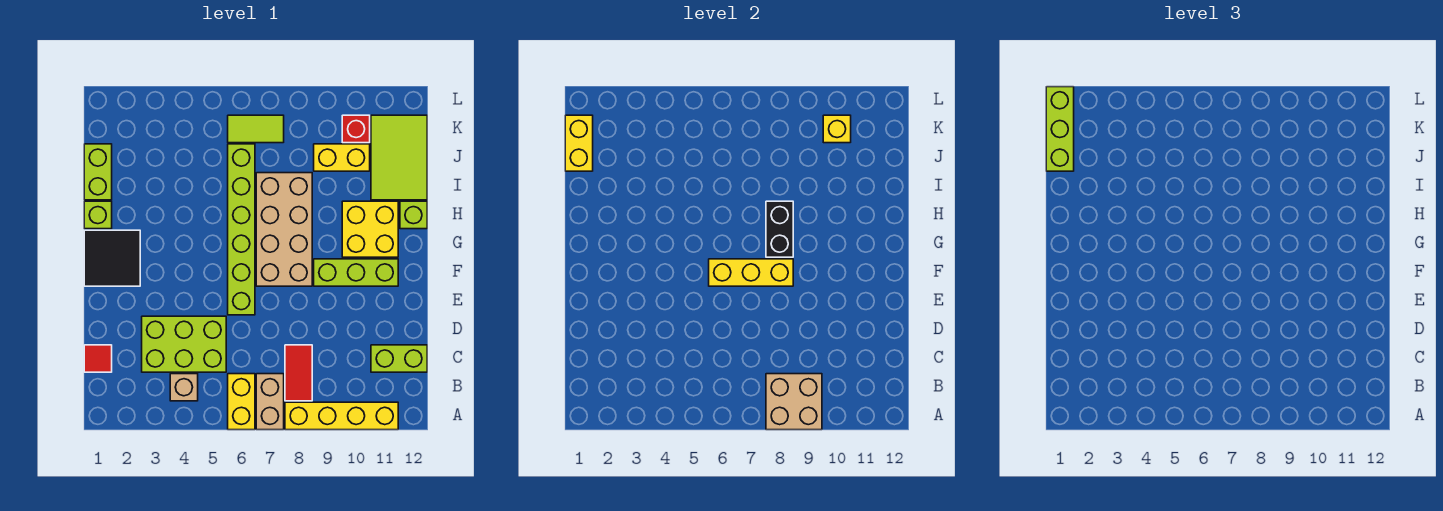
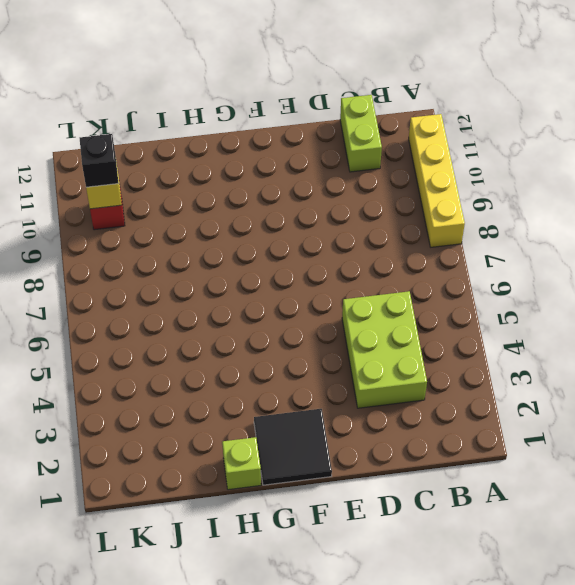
black brick K10 level 3 -> none
none -> yellow brick A6:B6 level 1
none -> tan brick A7:B7 level 1
none -> tan brick B4 level 1

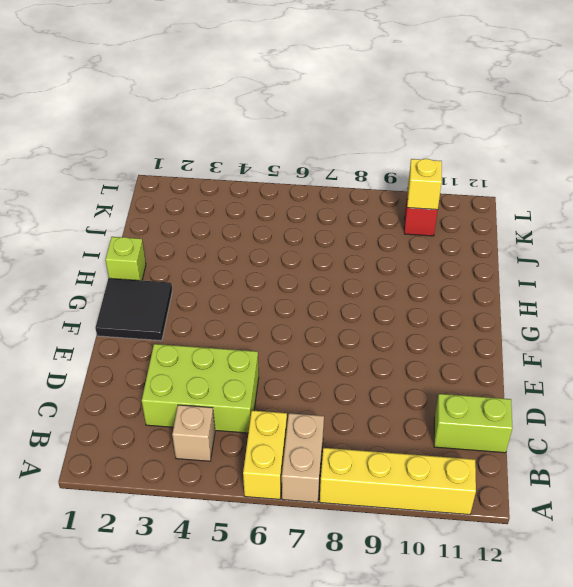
none -> red tile B8:C8 level 1
none -> red tile C1 level 1
none -> lime brick E6:J6 level 1

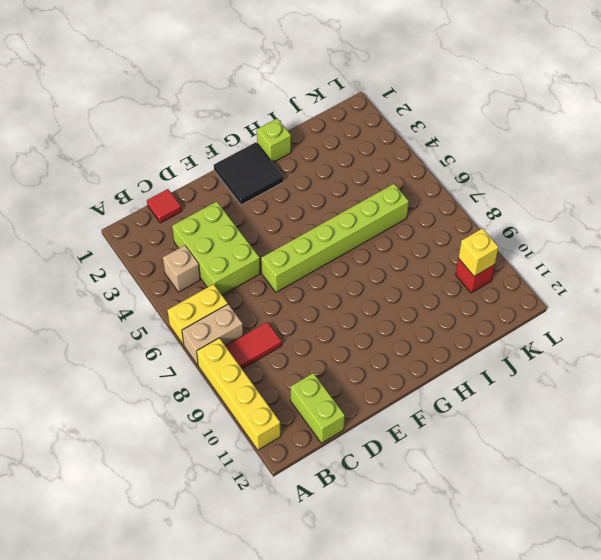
none -> tan brick F7:I8 level 1
none -> lime brick F9:F11 level 1
none -> yellow brick G10:H11 level 1

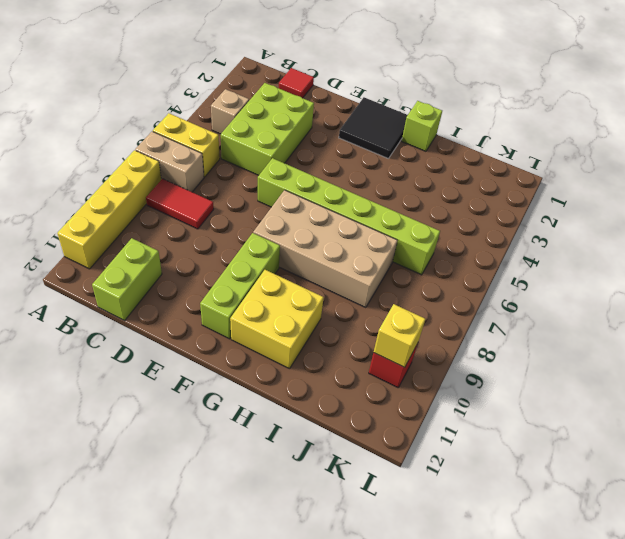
none -> lime brick H12 level 1
none -> lime brick I1:J1 level 1
none -> lime tile I11:K12 level 1

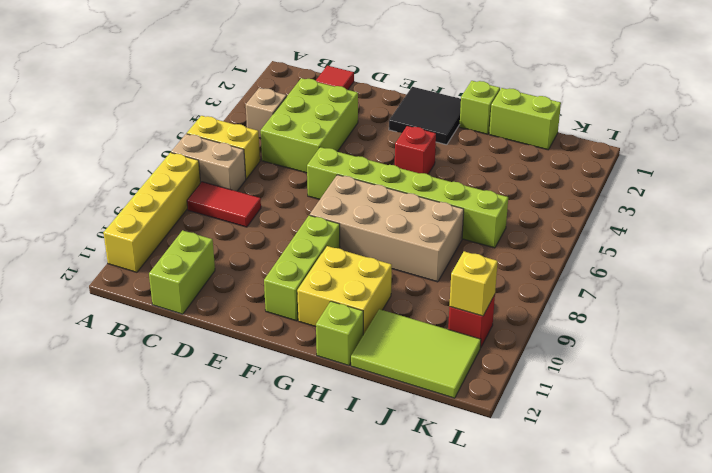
red brick G4 level 1 -> none
none -> yellow brick J9:J10 level 1
none -> lime tile K6:K7 level 1
none -> tan brick A8:B9 level 2

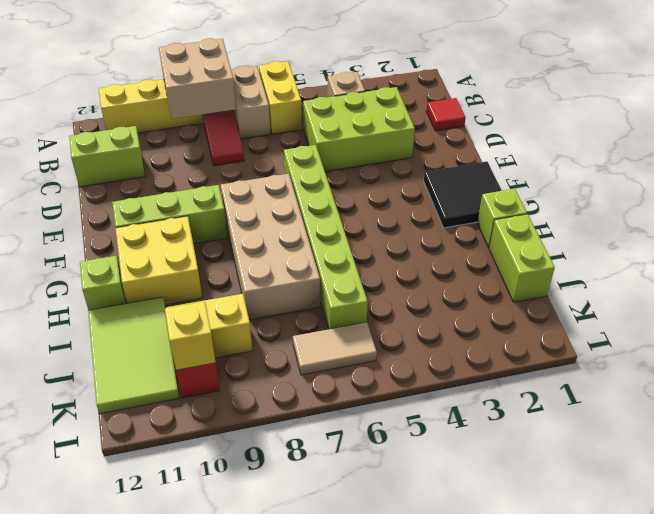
tan tile K6:K7 level 1 -> lime tile K6:K7 level 1
none -> yellow brick F6:F8 level 2
none -> black brick G8:H8 level 2
none -> yellow brick J1:K1 level 2

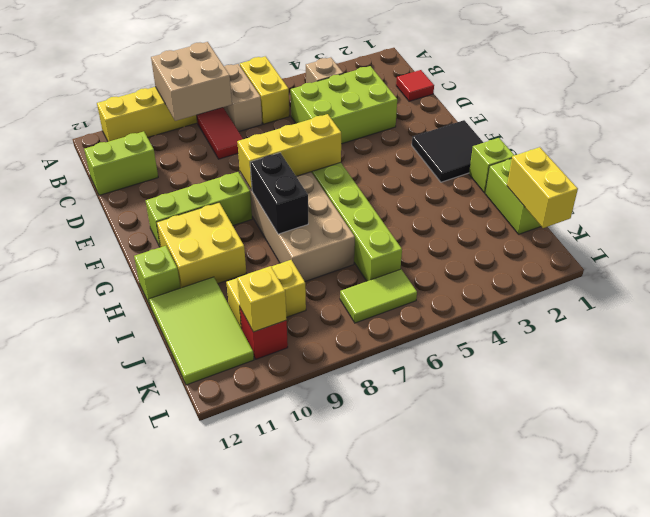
none -> lime brick J1:L1 level 3

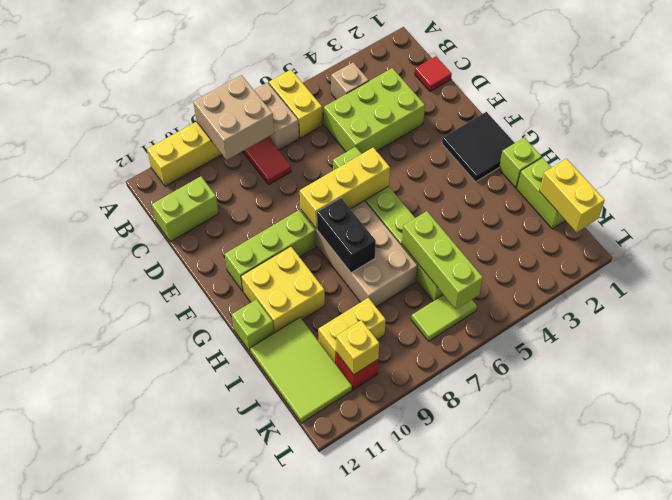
lime brick I6:K6 level 2 -> lime brick J1:L1 level 3

